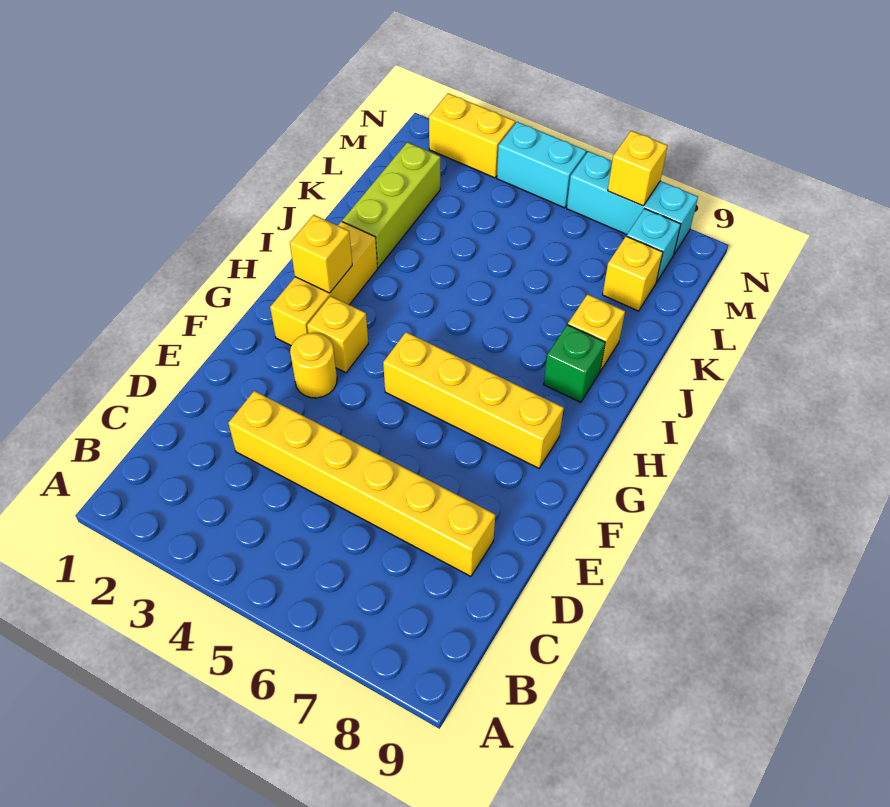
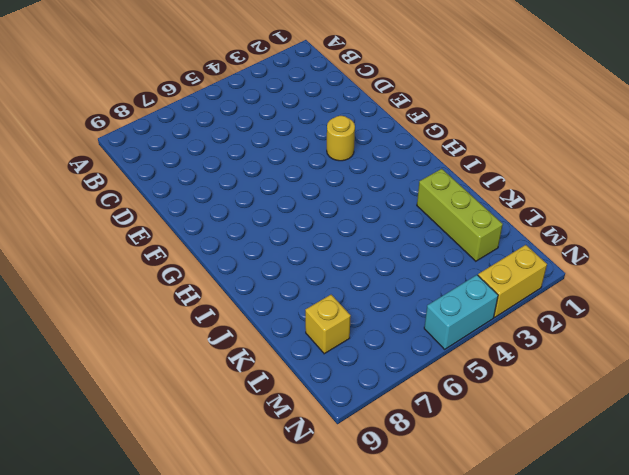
none -> yellow brick D3:D8 level 1
none -> yellow brick G2:I2 level 1
none -> yellow brick G3 level 1

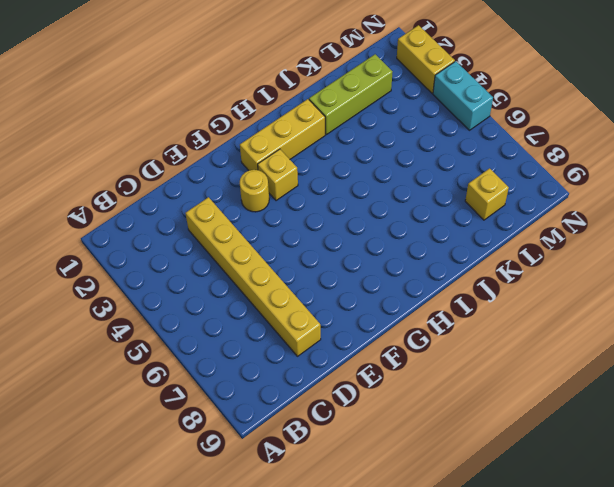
none -> yellow brick G5:G8 level 1
none -> green brick I8 level 1
none -> yellow brick J8 level 1

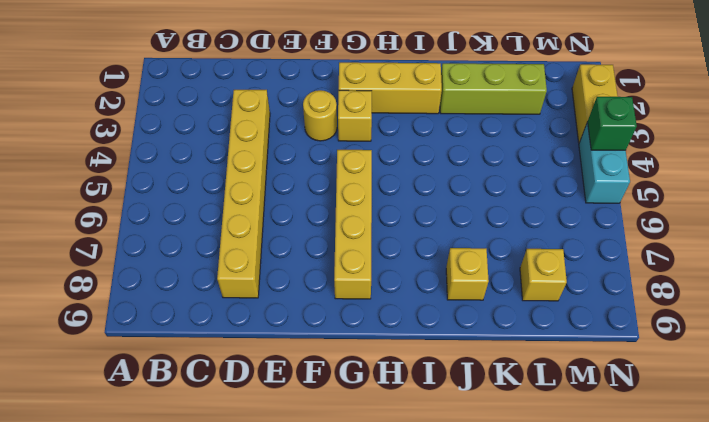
green brick N4 level 2 -> green brick I8 level 1
none -> cyan brick M8 level 1
none -> cyan brick N6:N8 level 1
none -> yellow brick H2 level 2

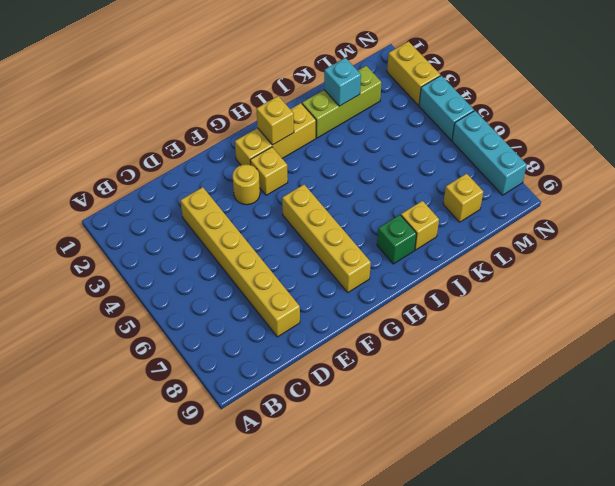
cyan brick K2 level 2 -> cyan brick M8 level 1
none -> yellow brick N7 level 2

